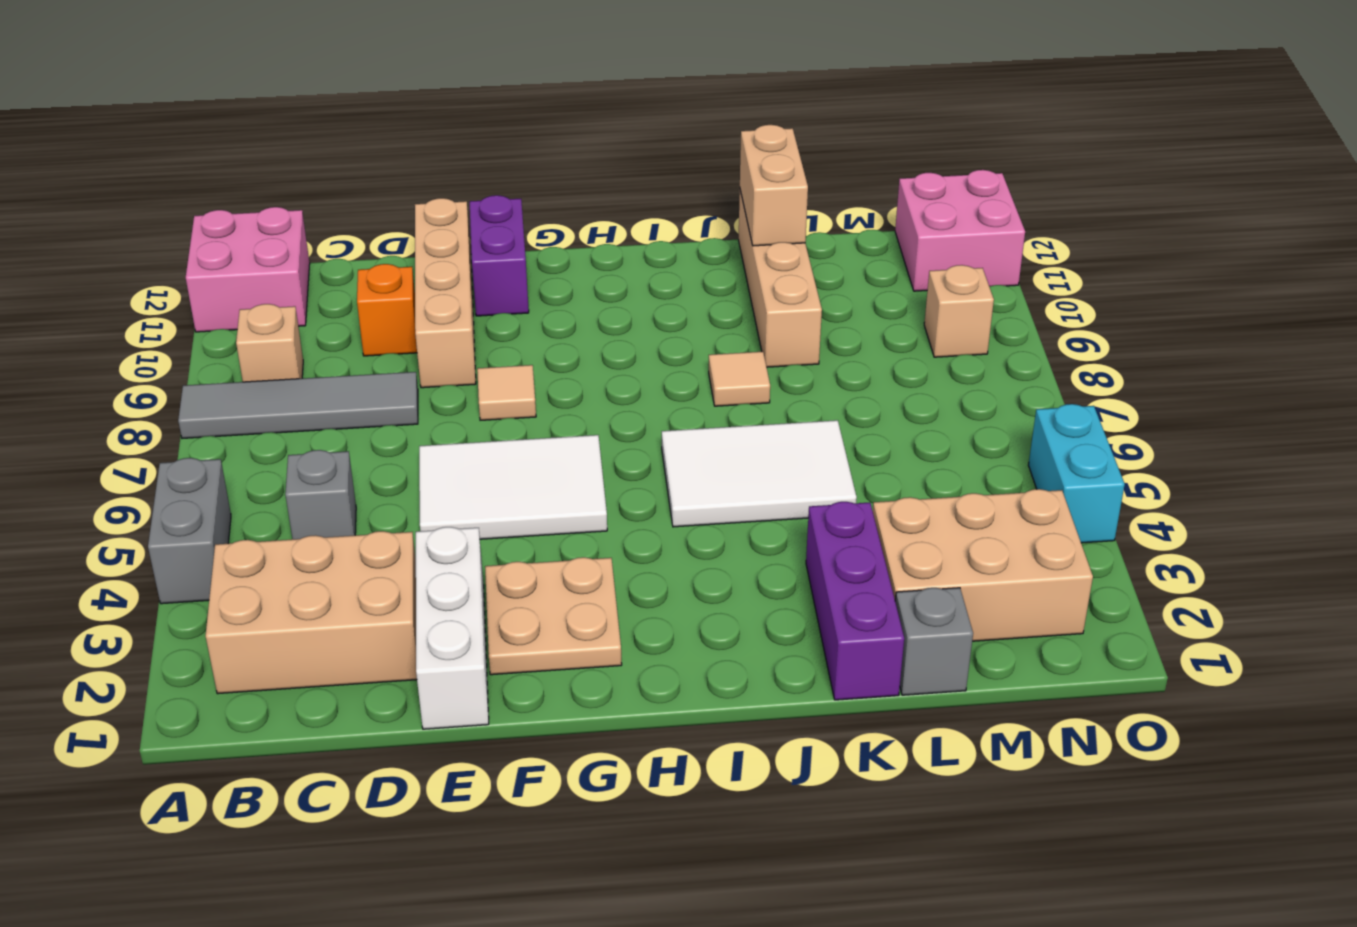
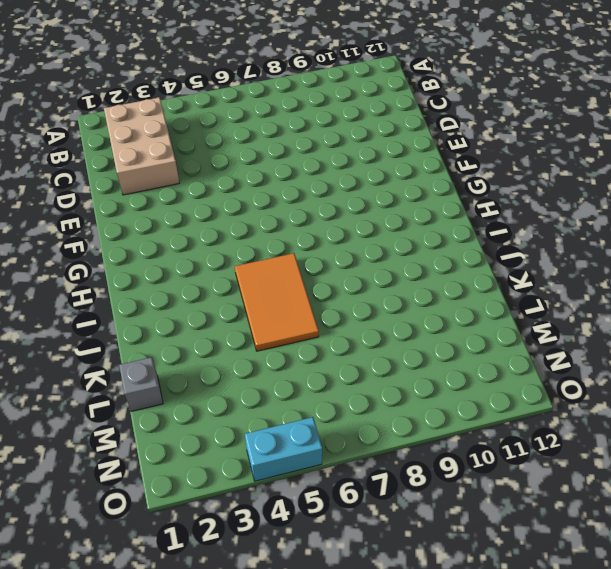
orange tile I5:K6 level 1 -> white tile I5:K6 level 1
none -> grey brick A4:A5 level 1
none -> grey tile A8:D8 level 1
none -> pink brick A11:B12 level 1

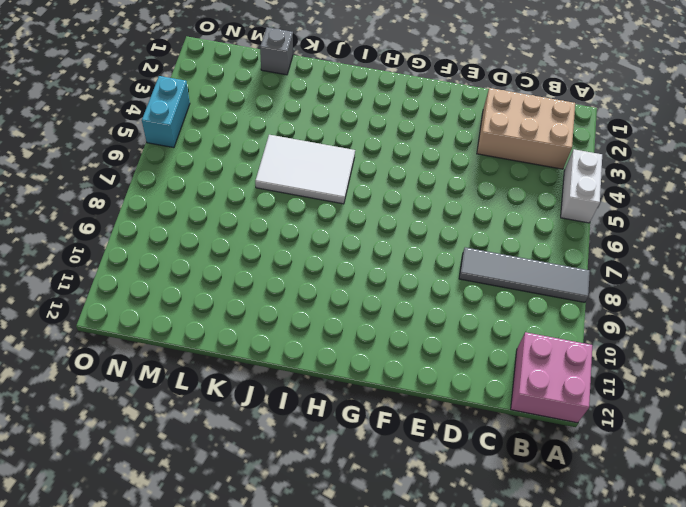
white brick A4:A5 level 1 -> grey brick A4:A5 level 1
none -> tan brick B9 level 1
none -> grey brick C5 level 1
none -> orange brick D10 level 1

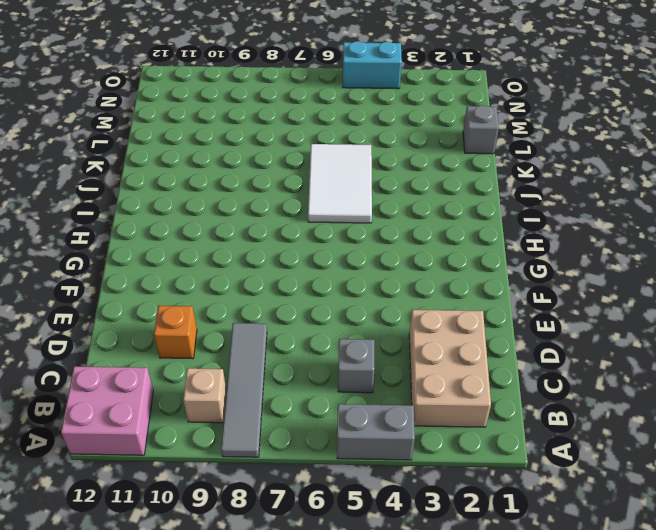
none -> white brick E1:E3 level 1
none -> white tile E5:G6 level 1
none -> tan brick E9:E12 level 1

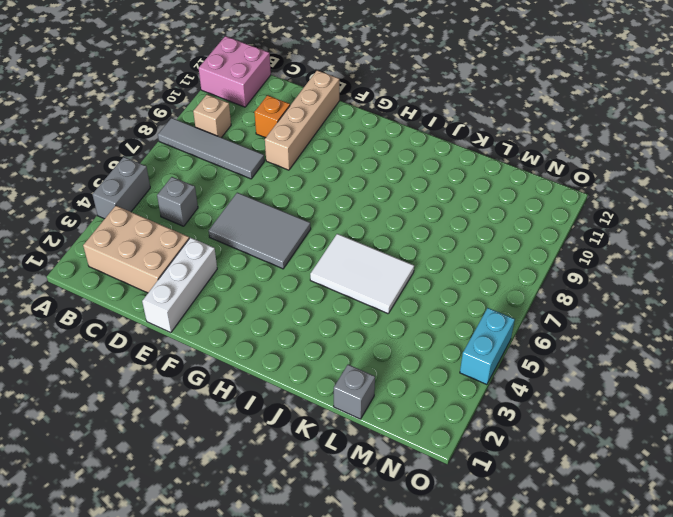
grey tile E5:G6 level 1 -> white tile E5:G6 level 1
none -> tan plate F2:G3 level 1
none -> tan tile F8 level 1
none -> purple brick F11:F12 level 1

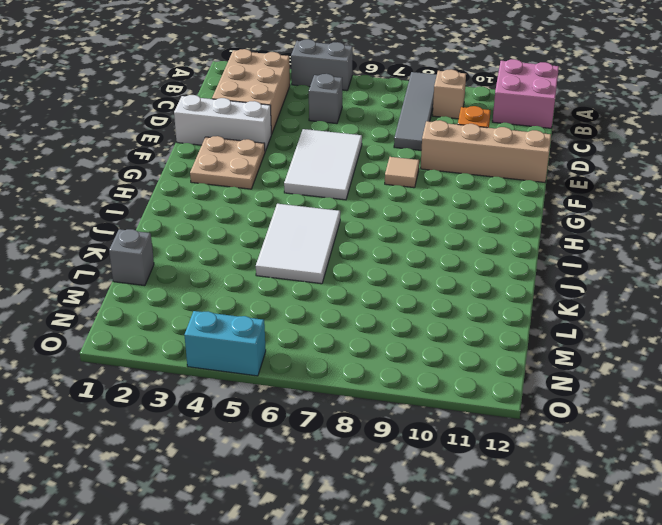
none -> purple brick F11:F12 level 1
none -> tan tile J8 level 1
none -> purple brick K1:K3 level 1

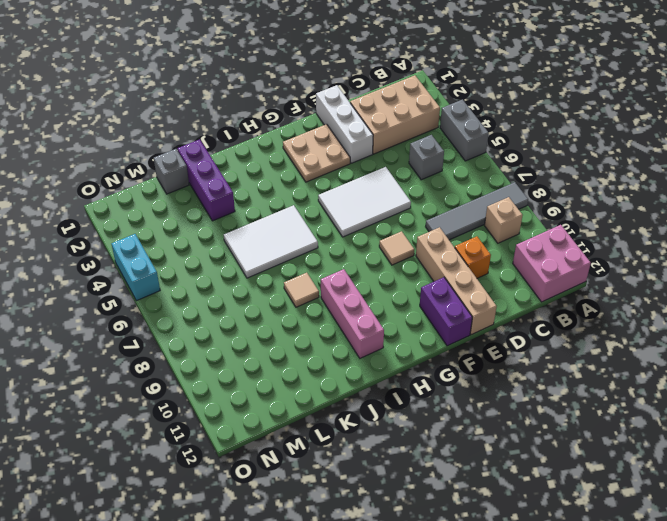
pink brick I9:I11 level 1 -> none
none -> tan brick K9:K12 level 1
none -> tan brick L2:N3 level 1
none -> tan brick N9 level 1

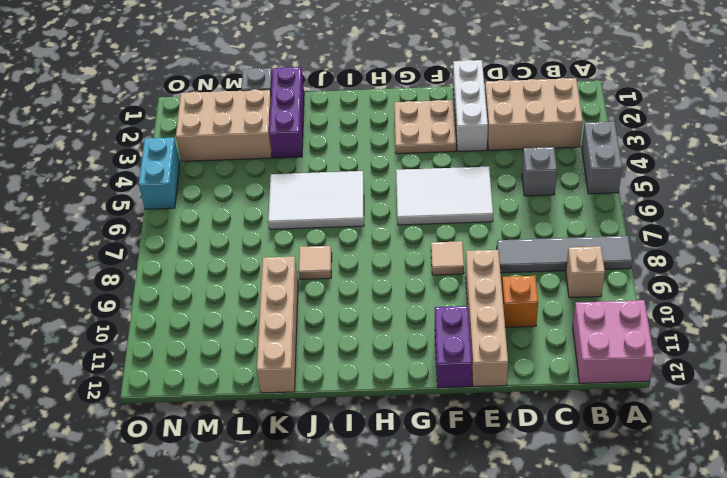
none -> tan brick N9 level 1
none -> pink brick N11:O12 level 1
none -> tan brick K11:K12 level 2

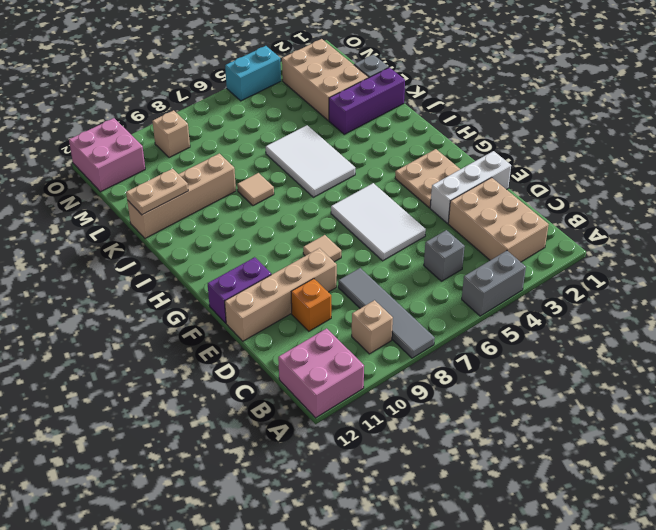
tan plate K11:K12 level 2 -> tan brick K11:K12 level 2

